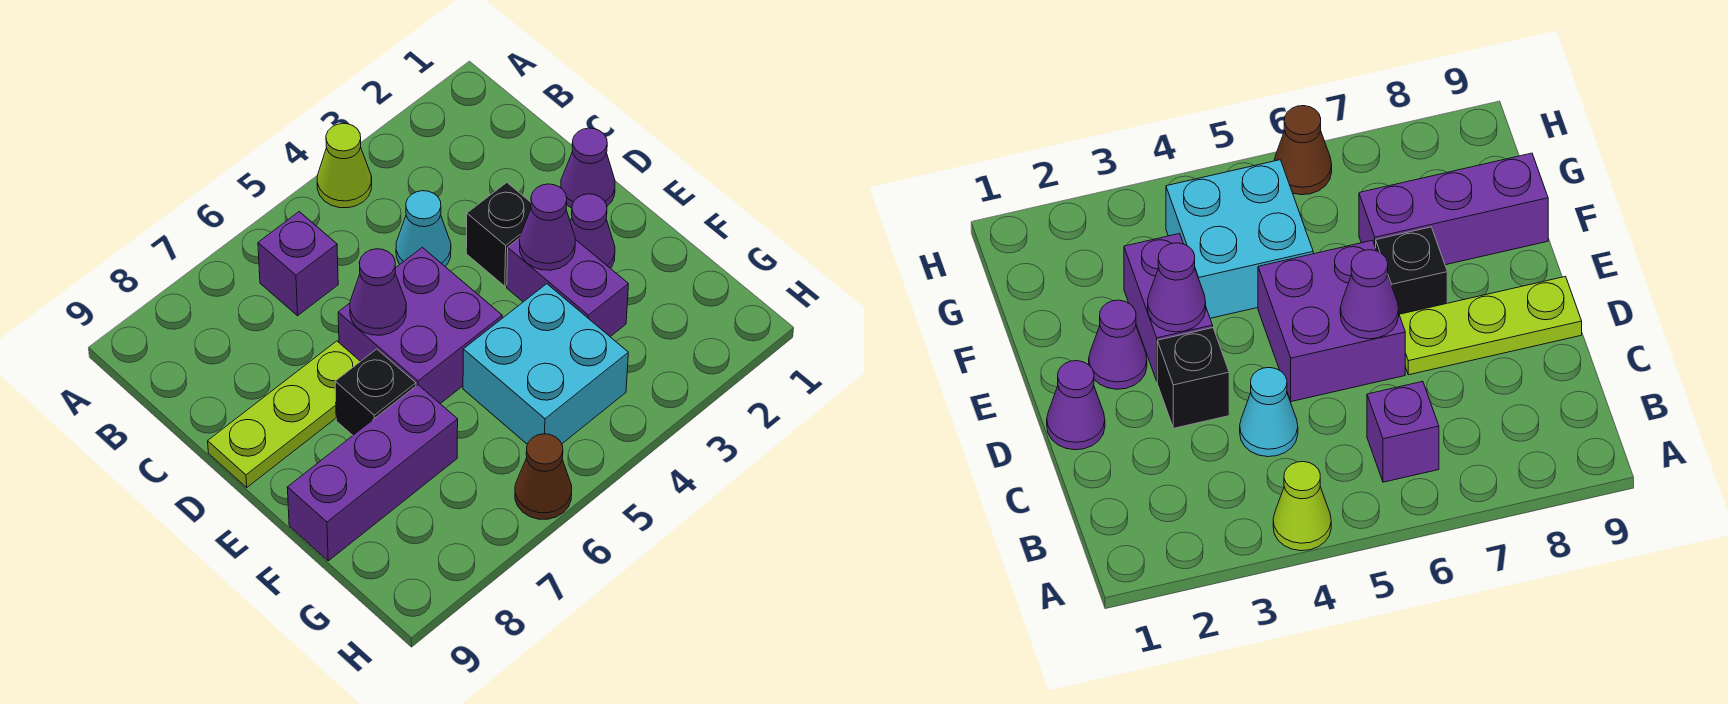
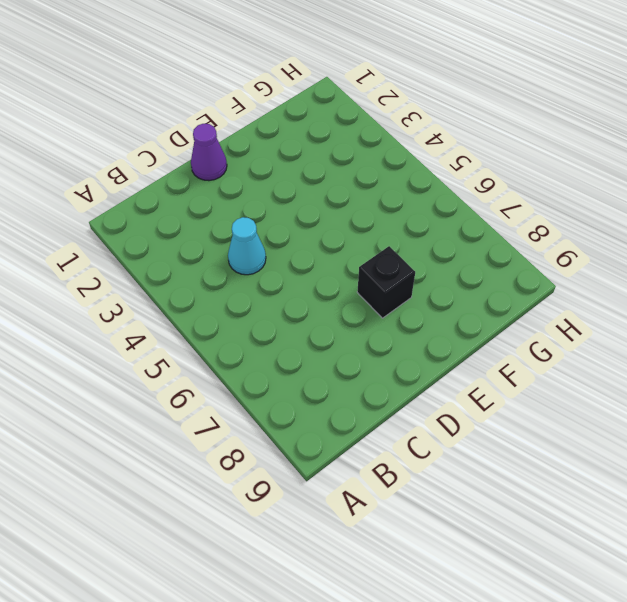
none -> lime cone A4 level 1
none -> purple brick B6 level 1
none -> black brick D3 level 1

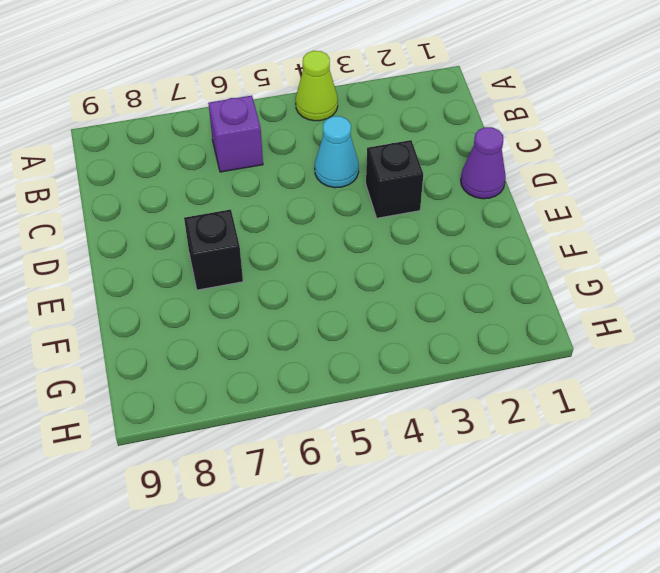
none -> purple brick D5:E6 level 1
none -> lime plate D7:D9 level 1
none -> purple cone E2 level 1

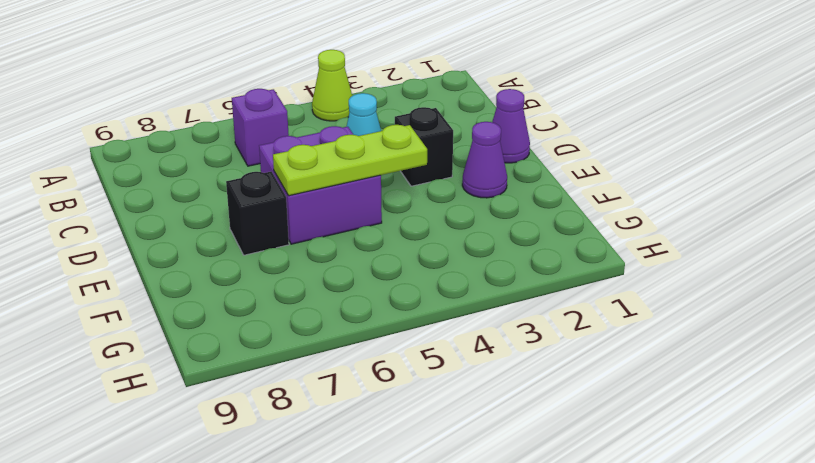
lime plate E4:E6 level 2 -> lime plate D7:D9 level 1
none -> purple brick E3:F3 level 1
none -> cyan brick F4:G5 level 1
none -> purple brick F7:F9 level 1

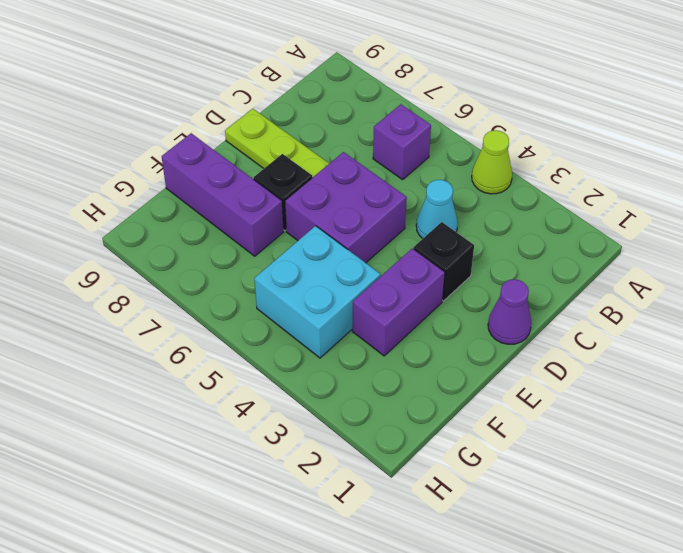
none -> purple cone E2 level 1
none -> brown cone H6 level 1
none -> purple cone D6 level 2

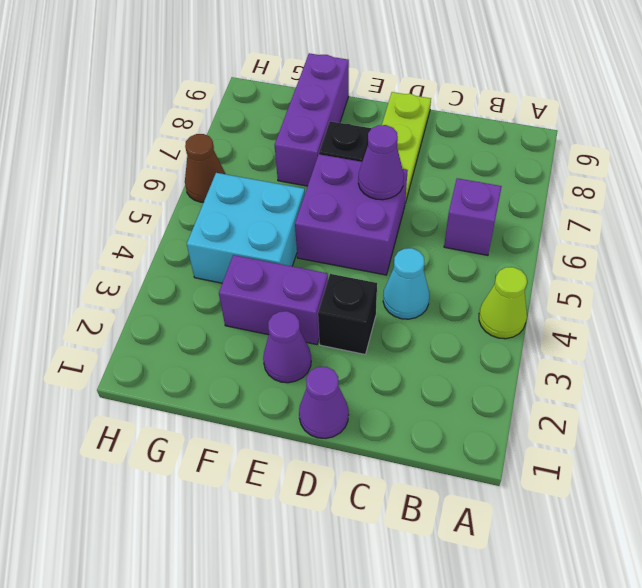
none -> purple cone E3 level 2

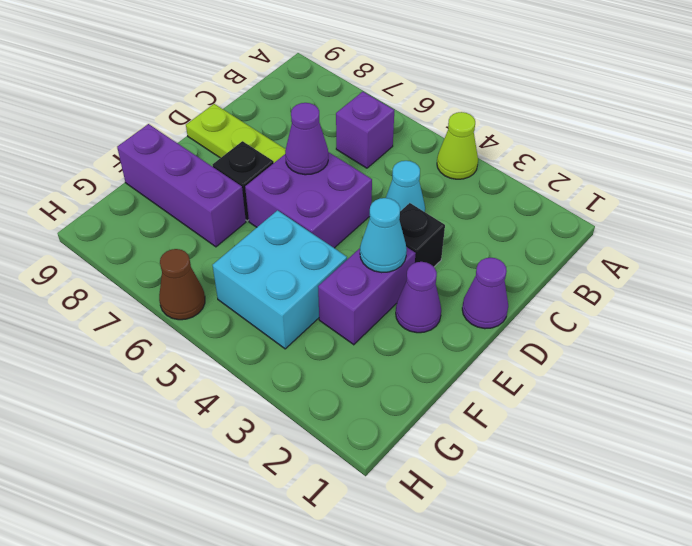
cyan cone E3 level 2 -> purple cone E3 level 2

